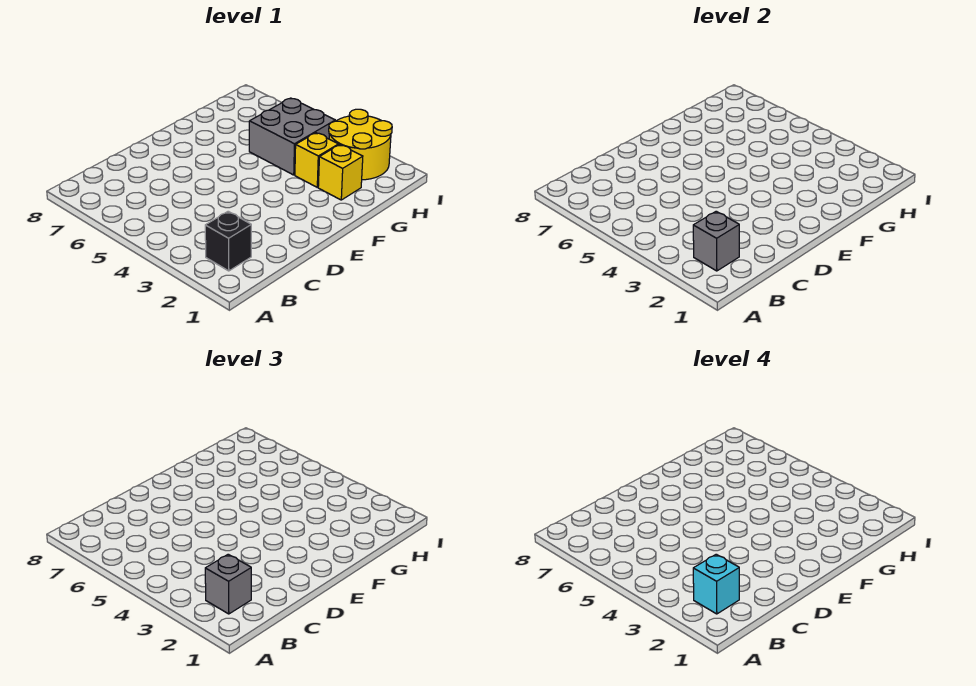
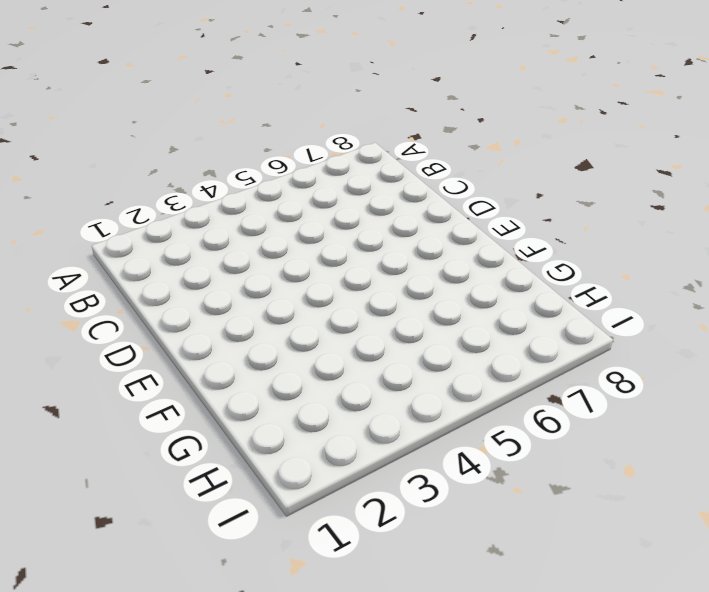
none -> black brick B2 level 1
none -> yellow brick G2 level 1

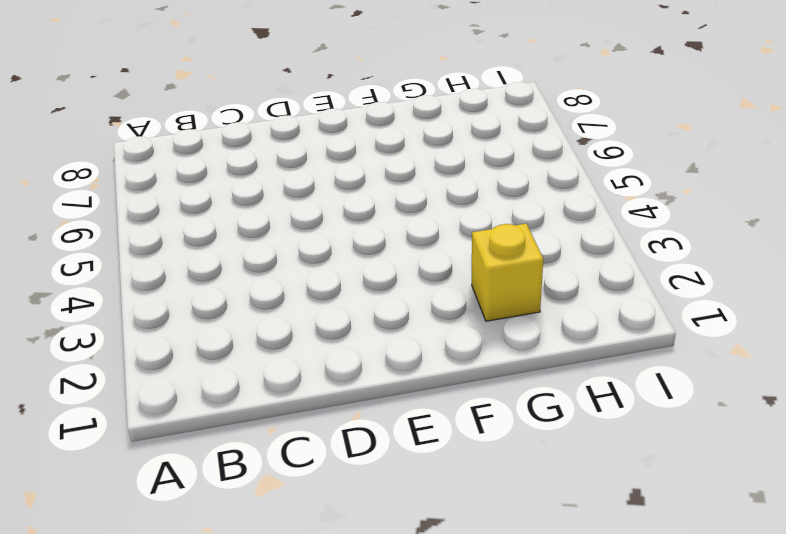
none -> black brick B2 level 1
none -> yellow brick G3 level 1

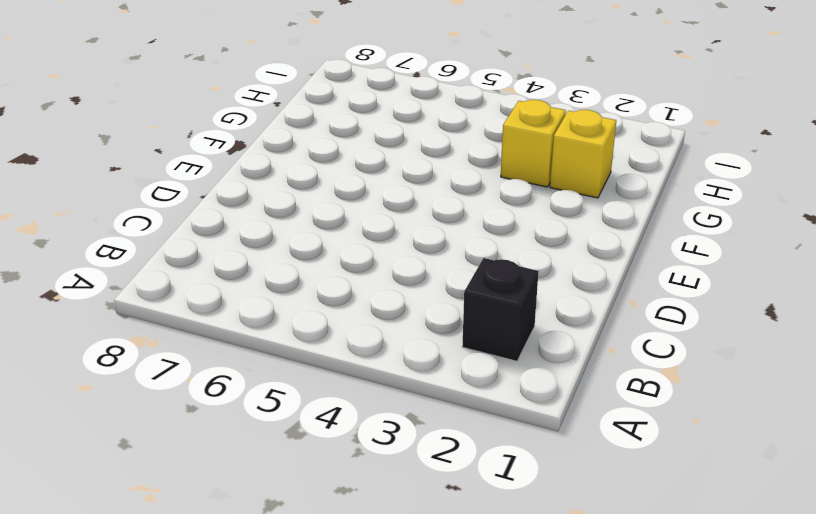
none -> grey brick G4:H5 level 1
none -> yellow round brick H2:I3 level 1

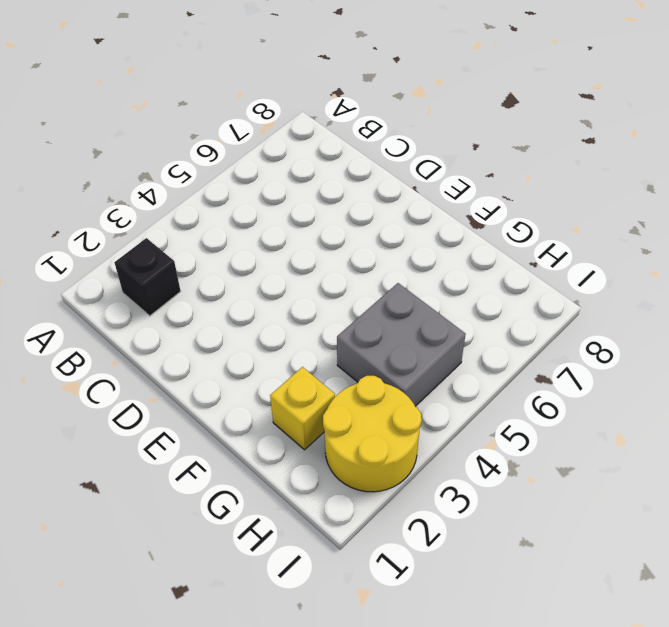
none -> yellow brick G3 level 1
none -> grey brick B2 level 2

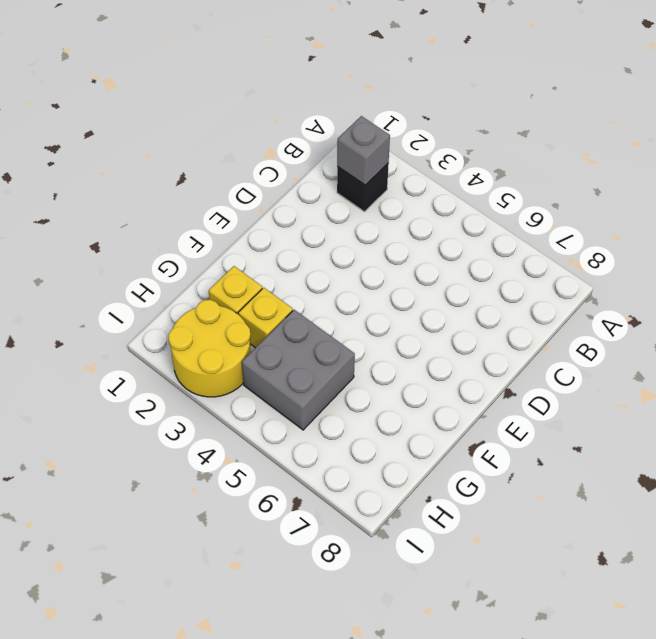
none -> grey brick B2 level 3
none -> cyan brick B2 level 4

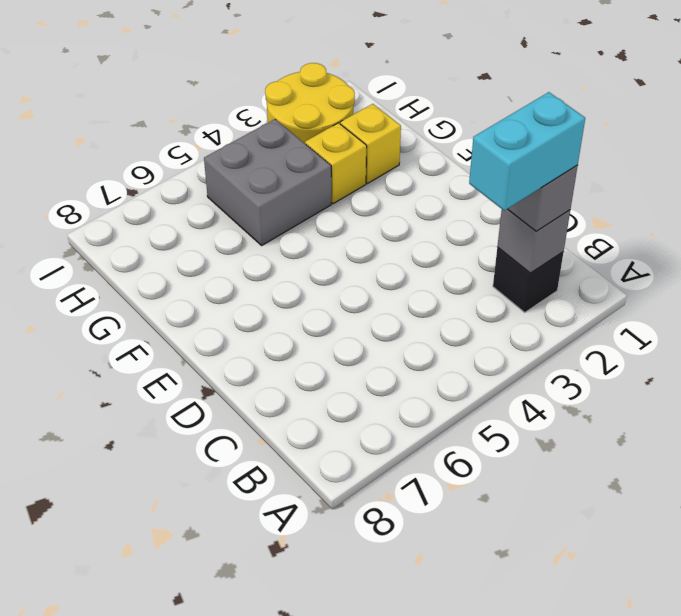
cyan brick B2:B3 level 4 -> cyan brick B2 level 4

